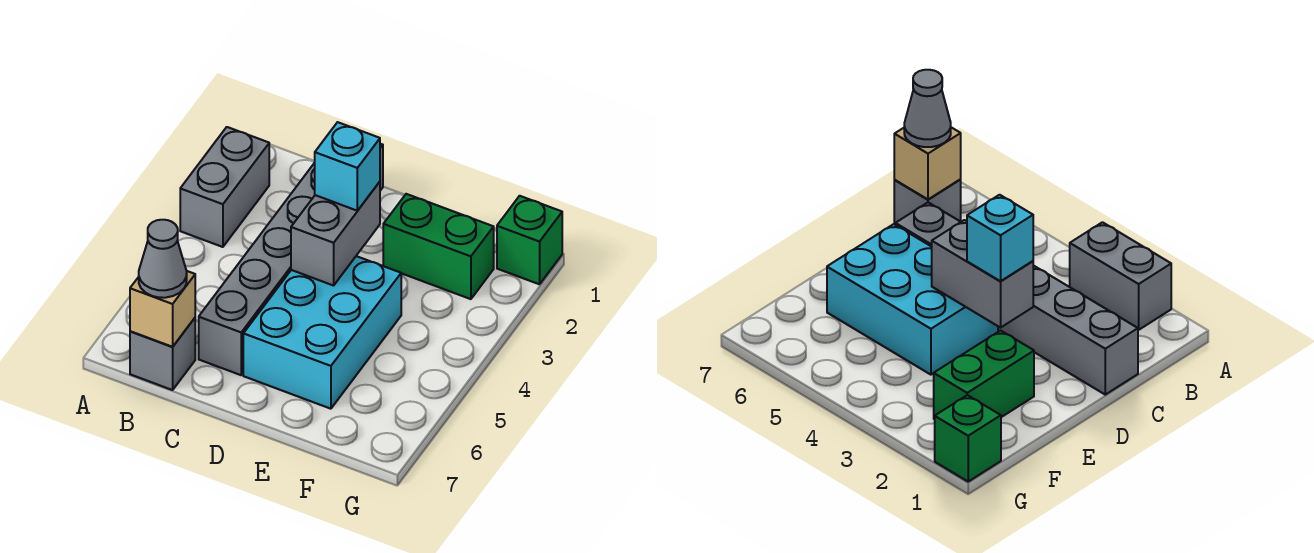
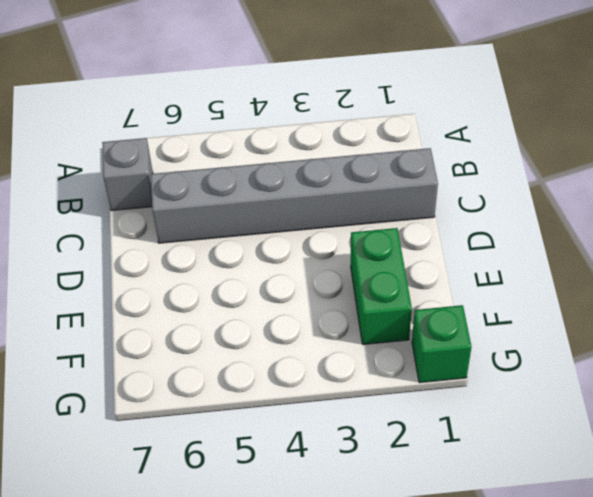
none -> grey brick A2:A3 level 1
none -> cyan brick D4:E6 level 1

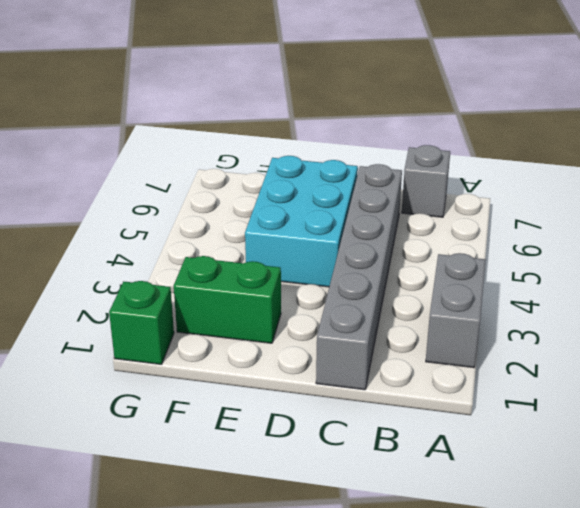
none -> tan brick B7 level 2
none -> grey brick D3:D4 level 2

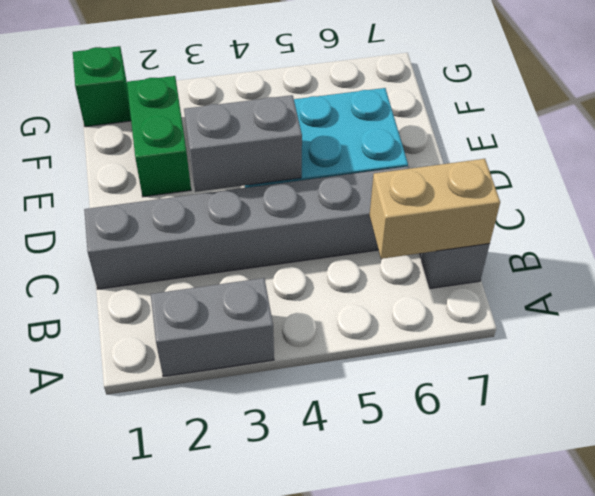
tan brick B6:B7 level 2 -> tan brick B7 level 2
none -> grey cone B7 level 3
none -> cyan brick D3 level 3

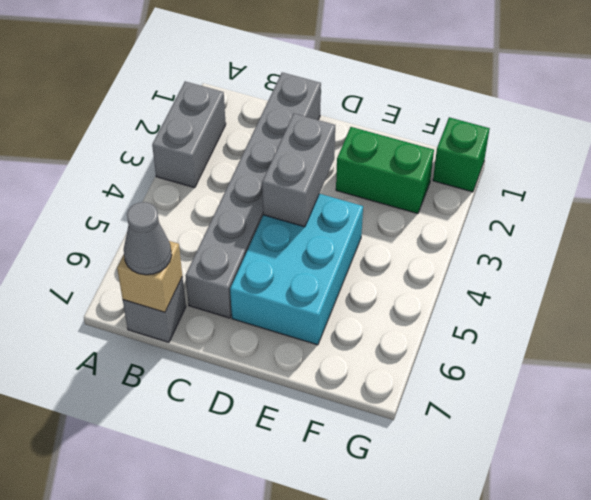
none -> cyan brick D3 level 3

